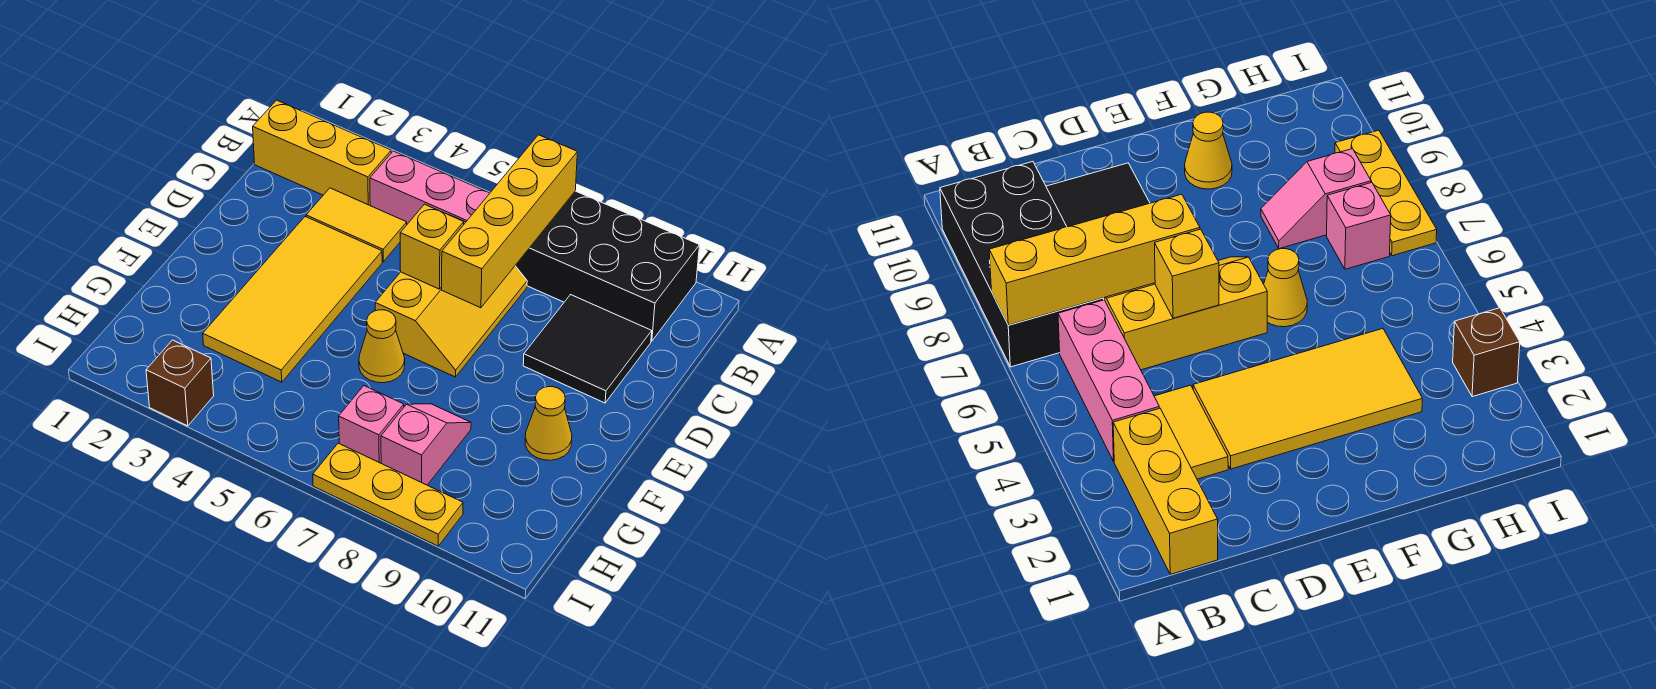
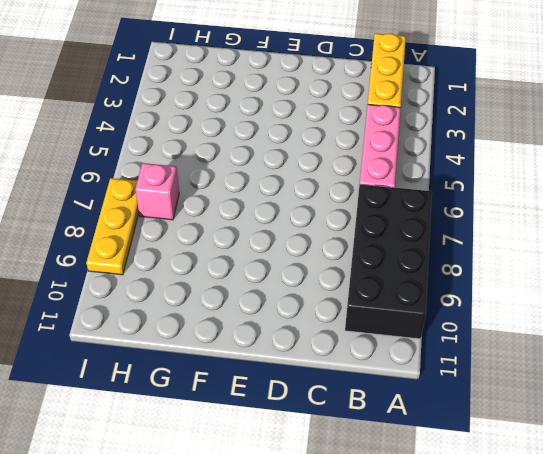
none -> yellow tile C3:C4 level 1
none -> yellow slope C6:E7 level 1 top 6
none -> black tile C9:D10 level 1

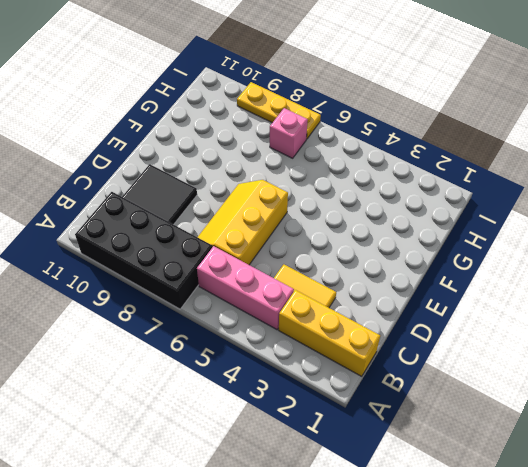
none -> yellow tile D3:G4 level 1
none -> yellow cone F6 level 1
none -> yellow cone F10 level 1

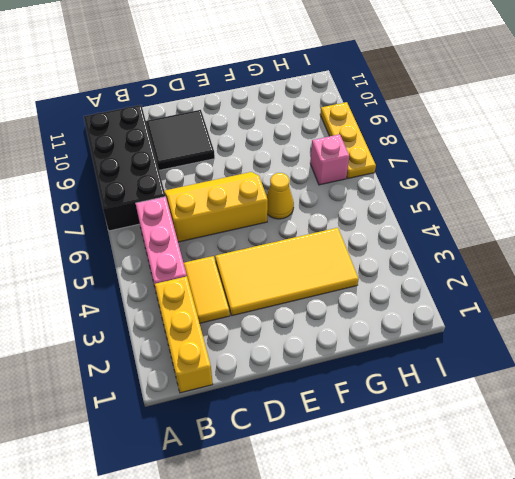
none -> yellow cone F10 level 1
none -> pink slope G8:H8 level 1 top H
none -> brown brick I3 level 1

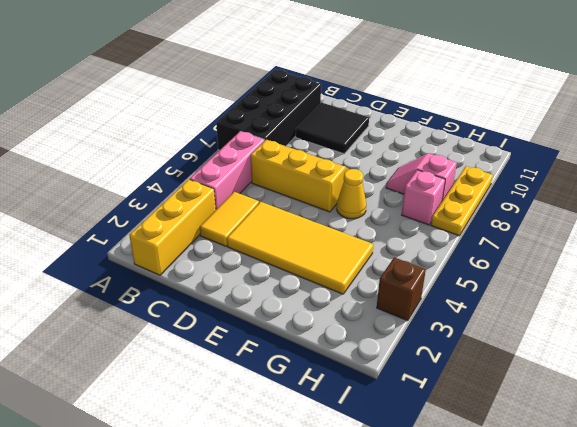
none -> yellow cone F10 level 1
none -> yellow brick A7:D7 level 2
none -> yellow brick D6 level 2

